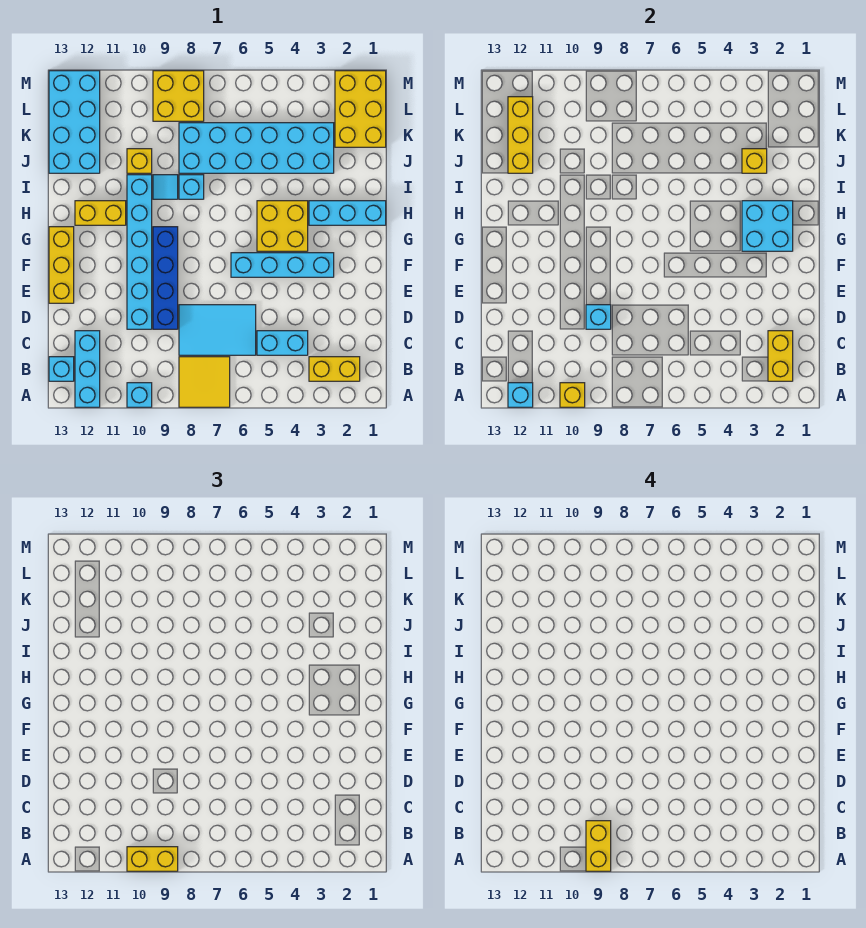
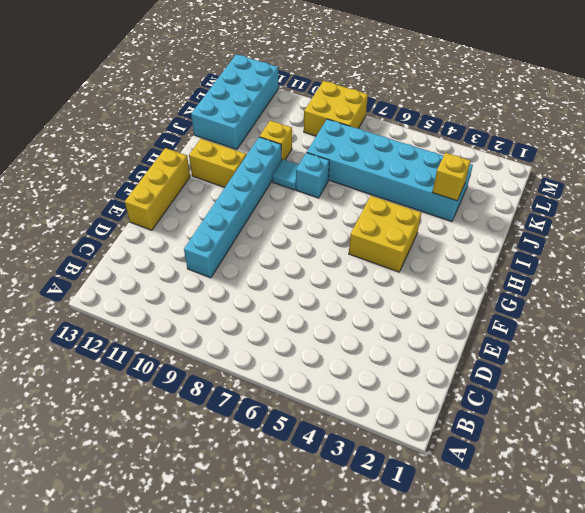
none -> yellow tile A7:B8 level 1
none -> cyan brick A10 level 1
none -> cyan brick A12:C12 level 1
none -> yellow brick B2:B3 level 1

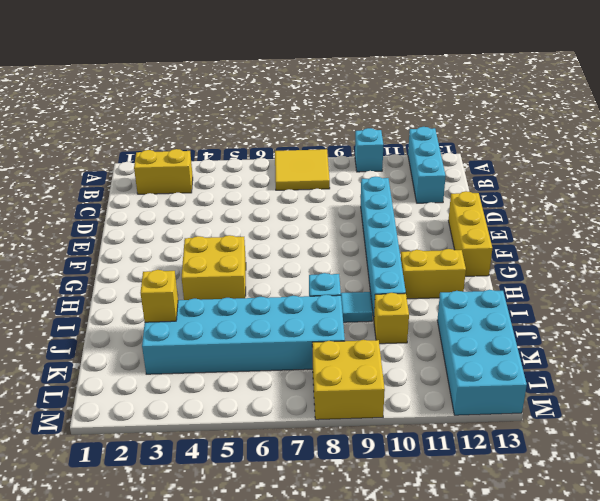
none -> cyan brick B13 level 1
none -> cyan brick C4:C5 level 1
none -> cyan tile C6:D8 level 1
none -> blue brick D9:G9 level 1

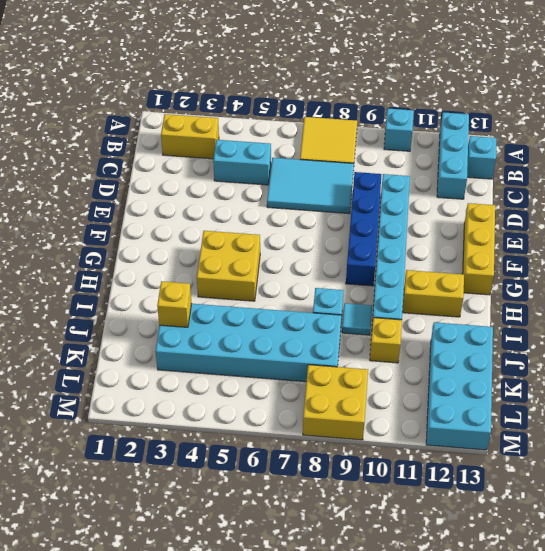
none -> cyan brick F3:F6 level 1
none -> cyan brick H1:H3 level 1
none -> yellow brick K1:M2 level 1
none -> yellow brick A10 level 2

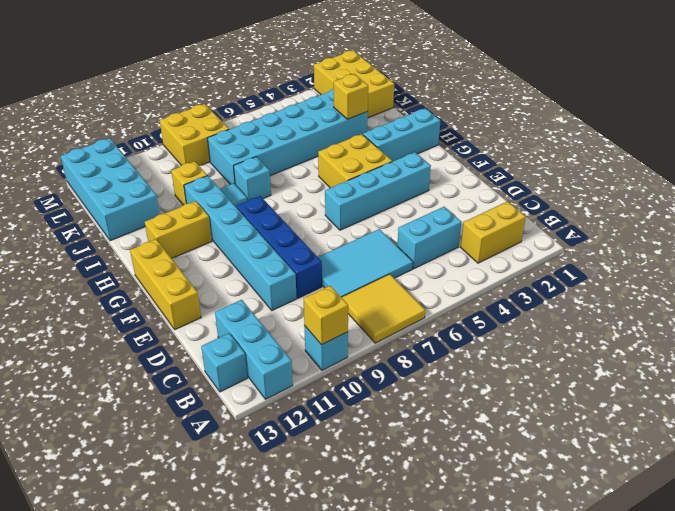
none -> cyan brick A12 level 2
none -> yellow brick B2:C2 level 2
none -> cyan brick D9 level 2
none -> cyan brick G2:H3 level 2

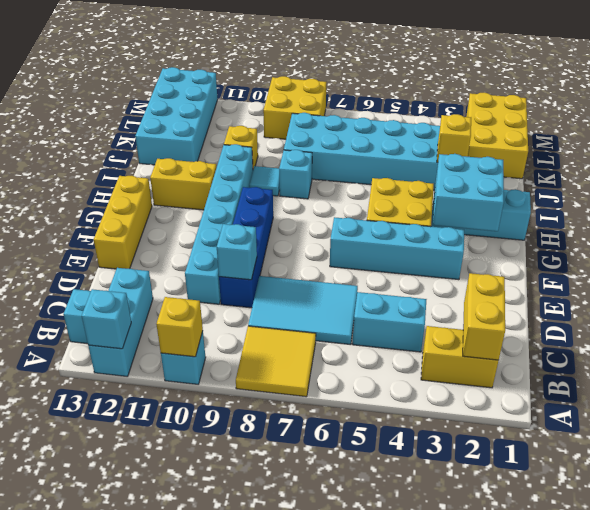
none -> yellow brick J12:L12 level 2
none -> yellow brick A9:A10 level 3
none -> yellow brick A9:B9 level 4

